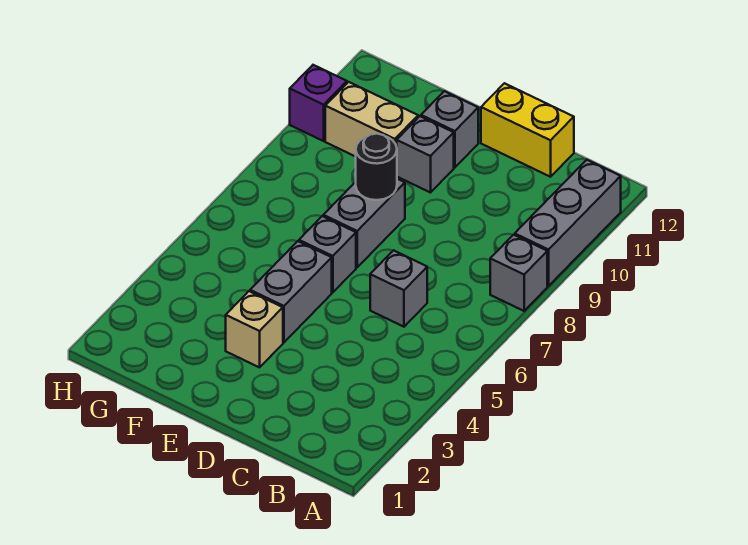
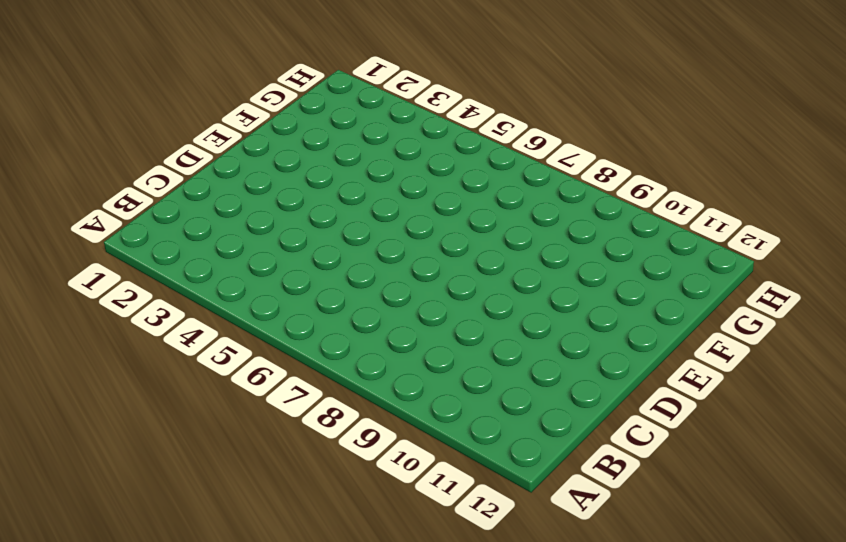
none -> grey brick A8 level 1
none -> grey brick A9:A11 level 1
none -> grey brick C6 level 1

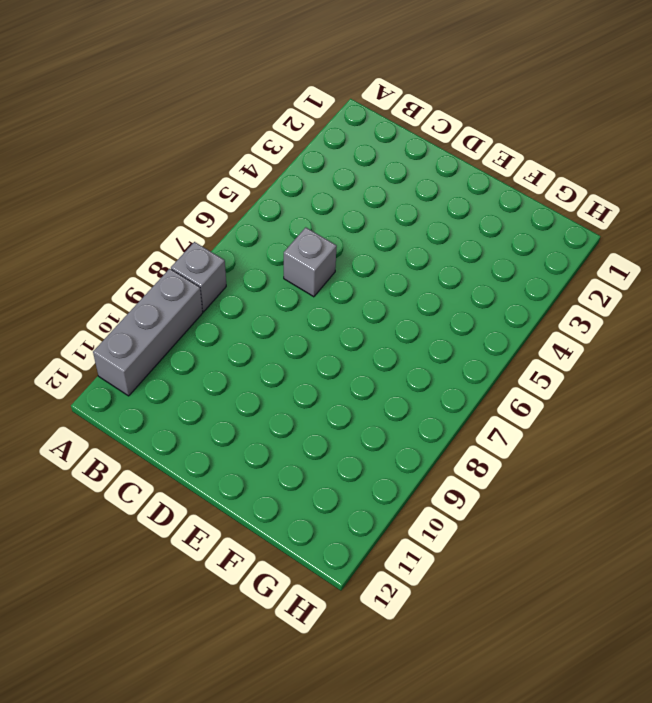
none -> yellow brick C12:D12 level 1
none -> tan brick E3 level 1
none -> grey brick E4:E5 level 1

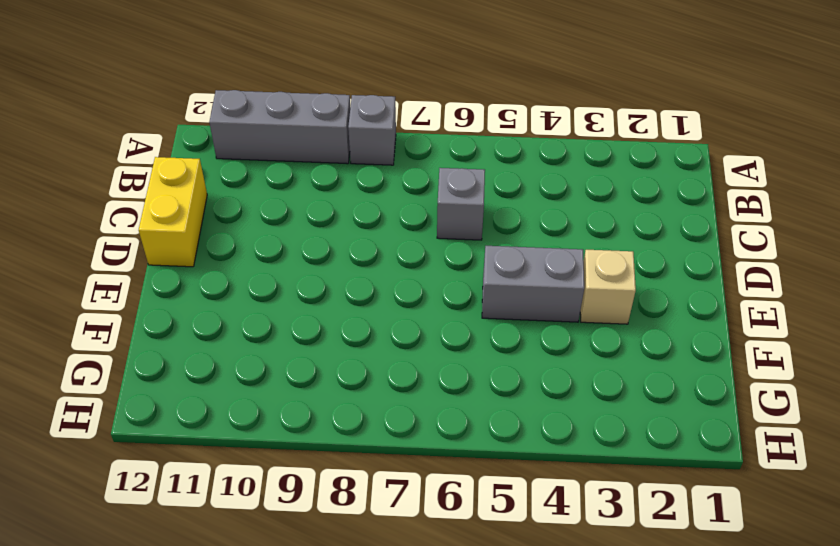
none -> grey brick E6 level 1
none -> grey brick E7:E8 level 1
none -> grey brick E10 level 1

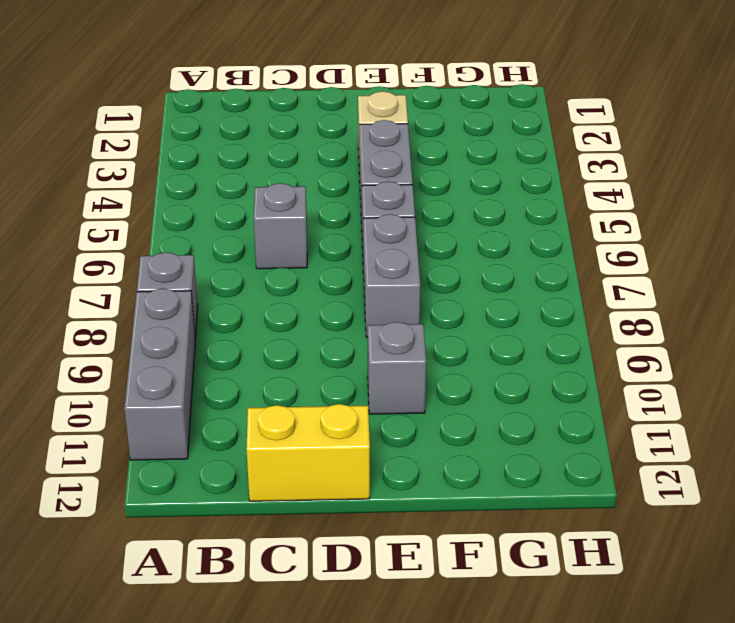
none -> grey brick E11 level 1
none -> tan brick F10:G10 level 1
none -> purple brick H10 level 1

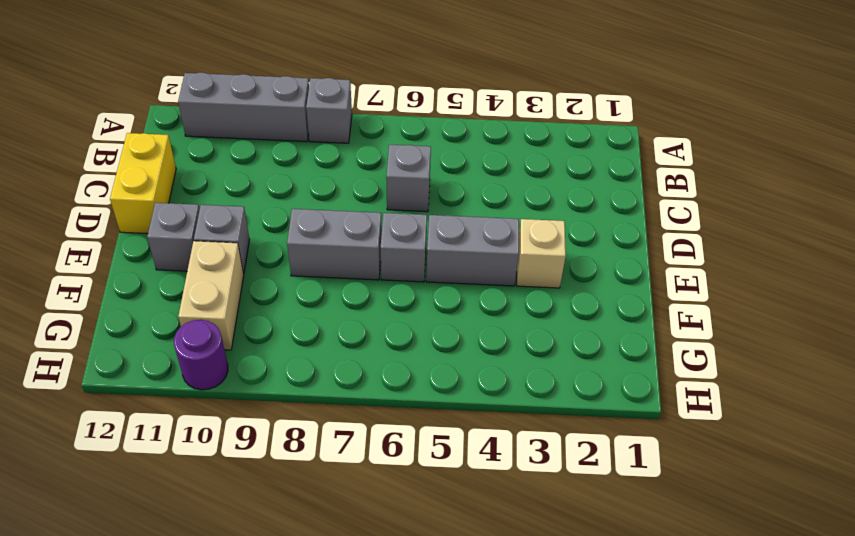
purple round brick H10 level 1 -> purple brick H10 level 1
none -> black round brick E8 level 2

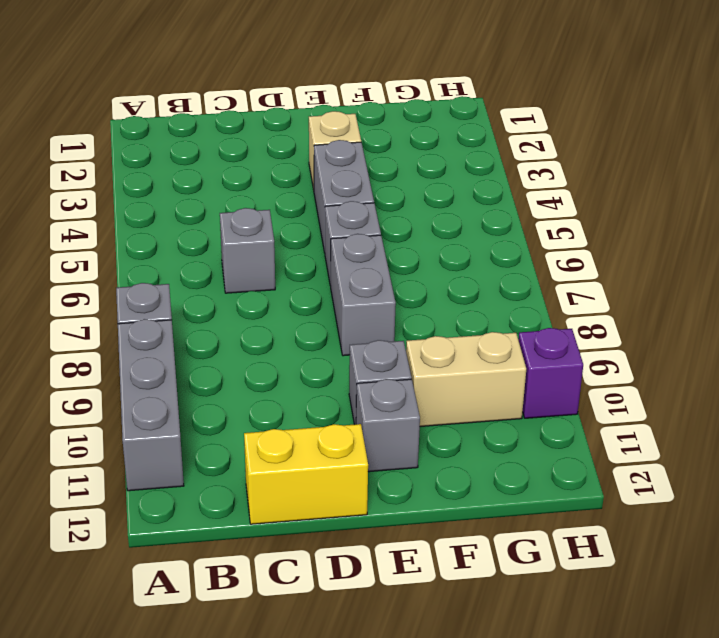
none -> black round brick E8 level 2

